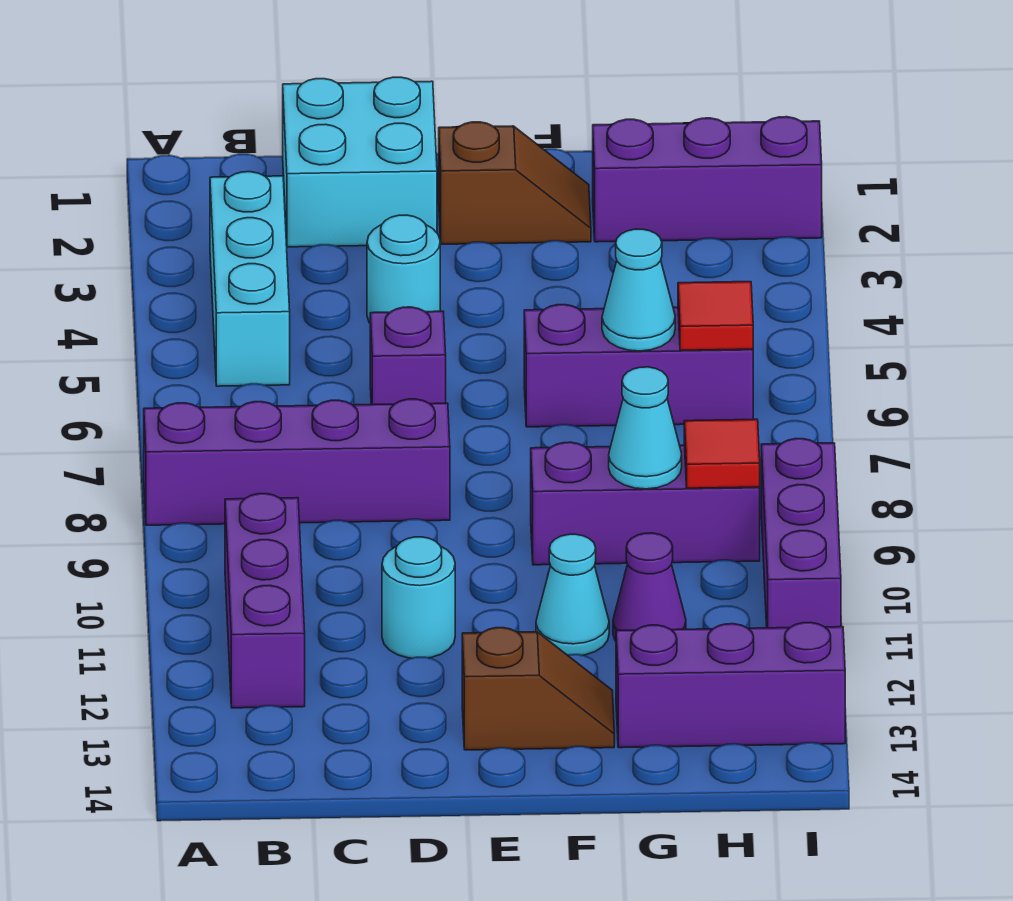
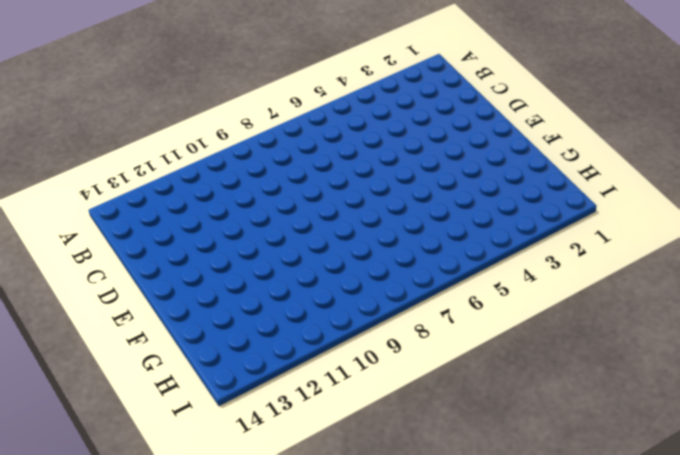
none -> purple brick A8:D8 level 1
none -> cyan brick B3:B5 level 1
none -> purple brick B10:B12 level 1

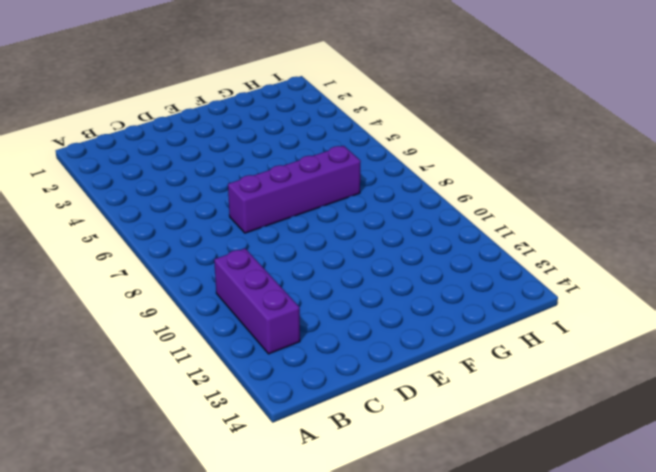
purple brick D7:G7 level 1 -> purple brick A8:D8 level 1
none -> cyan brick B3:B5 level 1
none -> cyan brick C1:D2 level 1
none -> cyan round brick D4 level 1

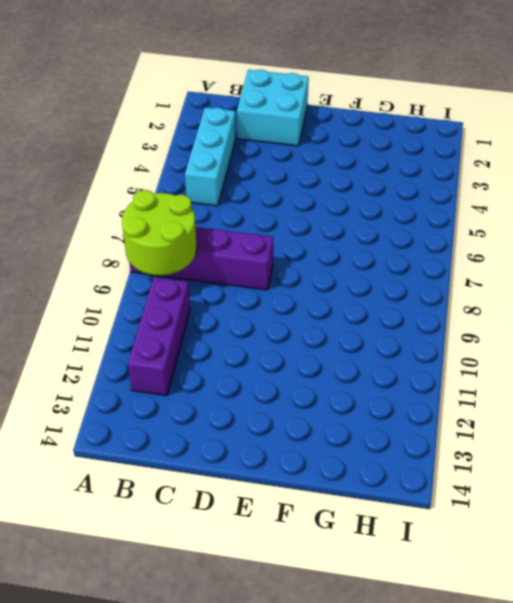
lime round brick A8:B9 level 2 -> none
none -> cyan round brick D4 level 1
none -> purple brick D6 level 1
none -> cyan round brick D11 level 1

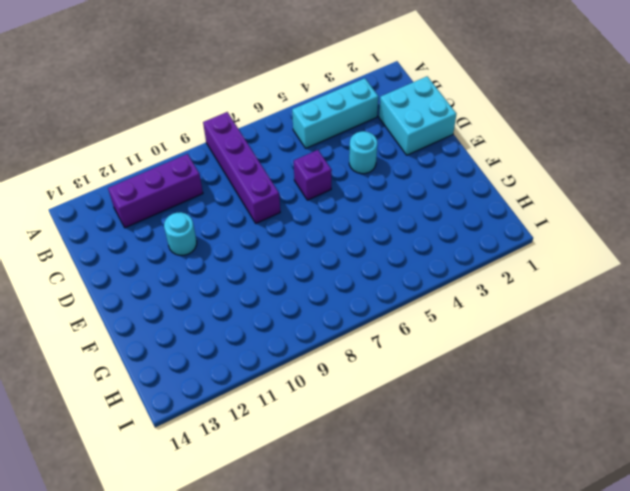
none -> brown slope E2:F2 level 1 top E
none -> brown slope E13:F13 level 1 top E
none -> purple brick F6:H6 level 1

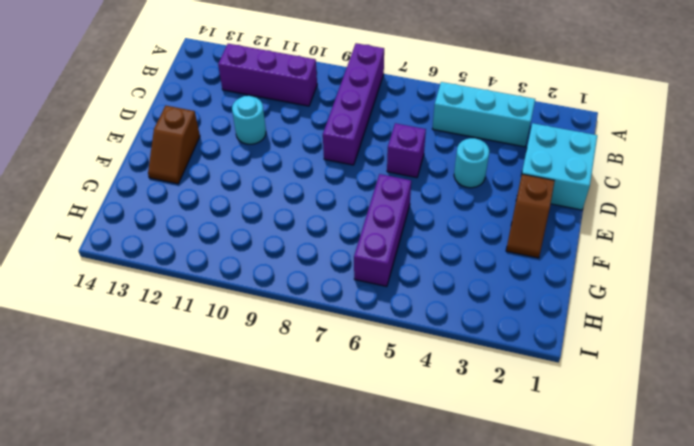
none -> purple brick F9:H9 level 1
none -> cyan cone F11 level 1
none -> purple brick G2:I2 level 1

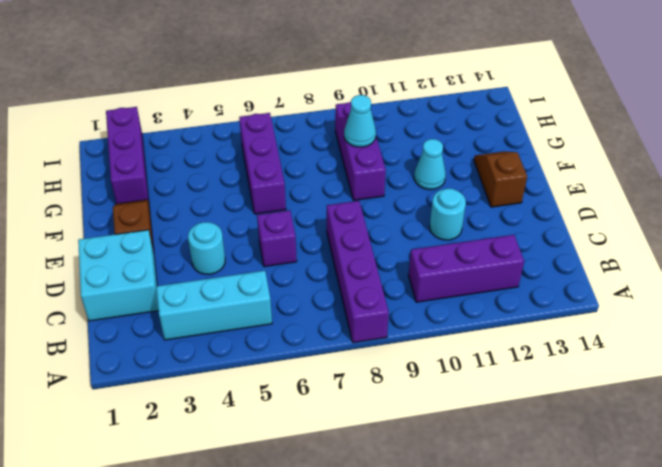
none -> purple cone G11 level 1
none -> purple brick G13:I13 level 1
none -> purple brick I9:I11 level 1

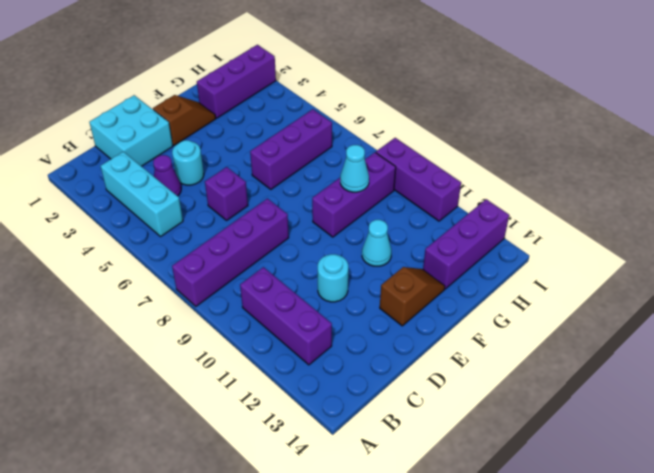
purple cone C4 level 1 -> purple cone G11 level 1
none -> cyan cone G6 level 2
none -> red tile H6 level 2
none -> red tile H9 level 2

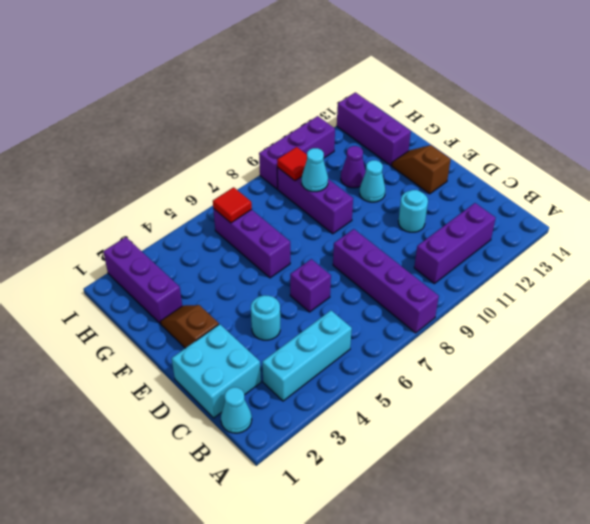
cyan cone B1 level 1 -> cyan cone G6 level 2

